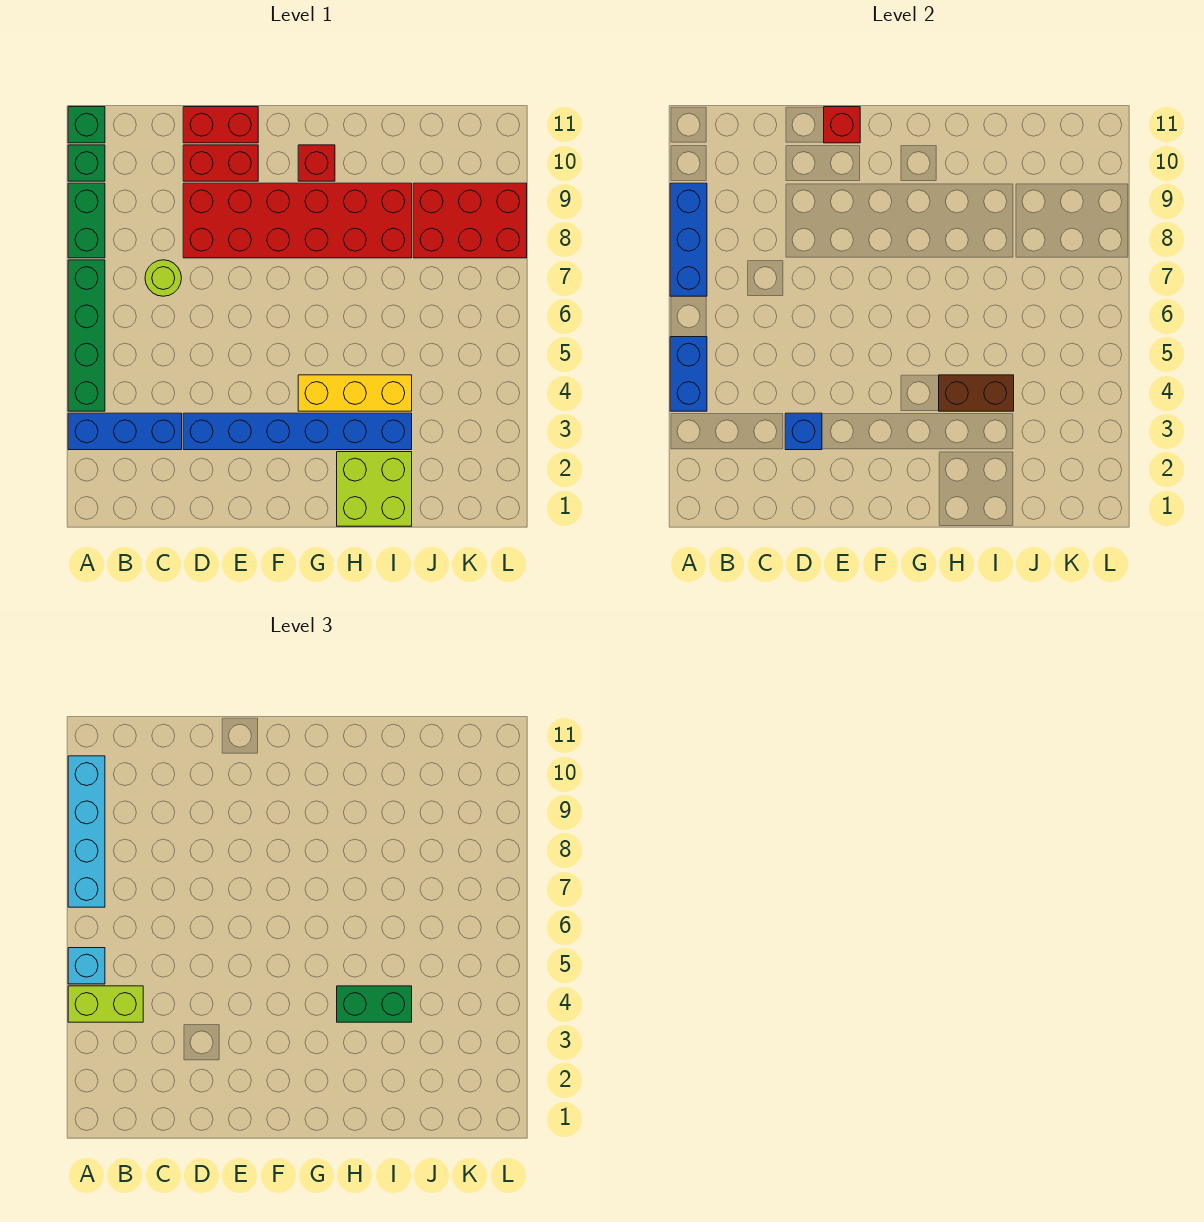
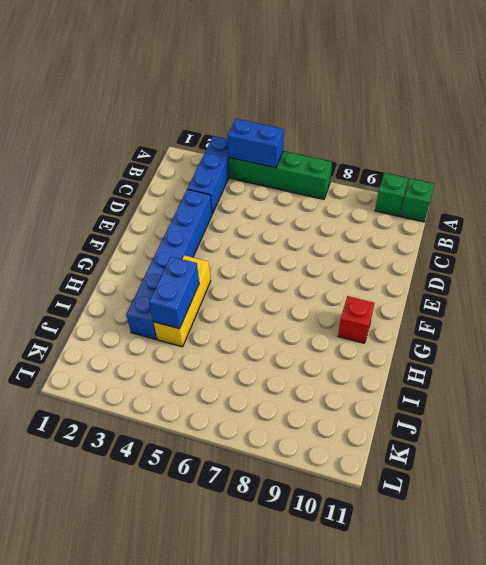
blue brick H4:I4 level 2 -> brown brick H4:I4 level 2
none -> green brick A8:A9 level 1
none -> lime round brick C7 level 1
none -> red brick D8:I9 level 1

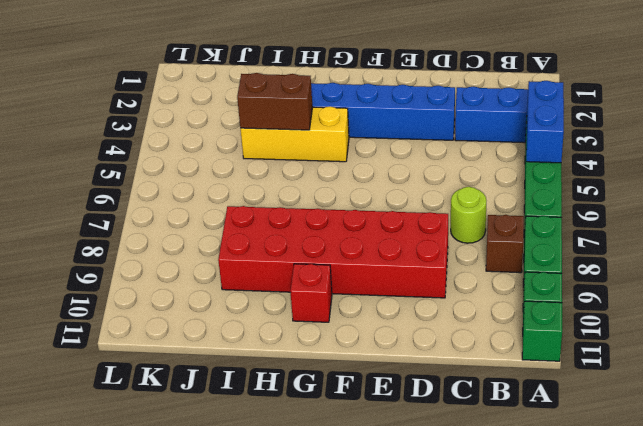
brown brick B8 level 1 -> none
none -> red brick D10:E10 level 1
none -> red brick D11:E11 level 1
none -> lime brick H1:I2 level 1

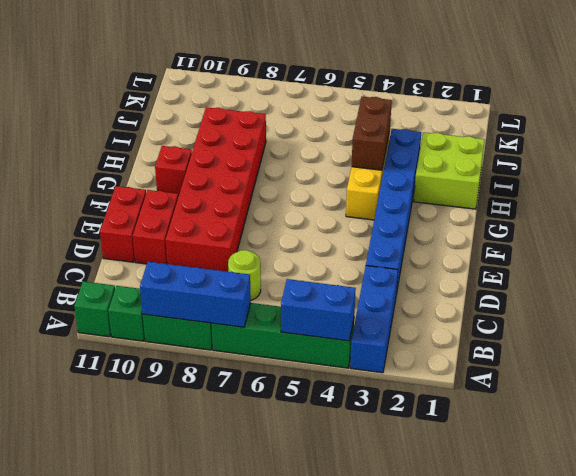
none -> red brick J8:L9 level 1
none -> blue brick D3 level 2
none -> red brick E11 level 2

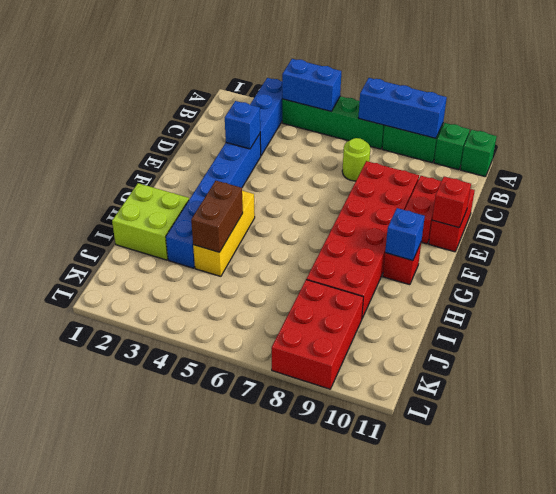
blue brick G10 level 2 -> none
none -> lime brick A4:B4 level 3
none -> cyan brick A5 level 3
none -> cyan brick A7:A10 level 3

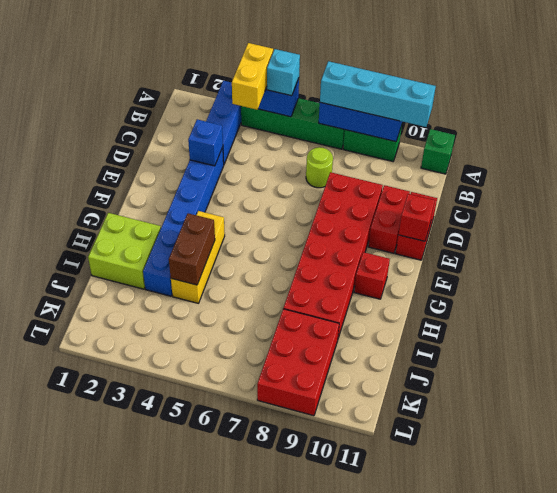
yellow brick A4:B4 level 3 -> lime brick A4:B4 level 3
none -> green brick A10 level 1
none -> green brick H4:I4 level 3

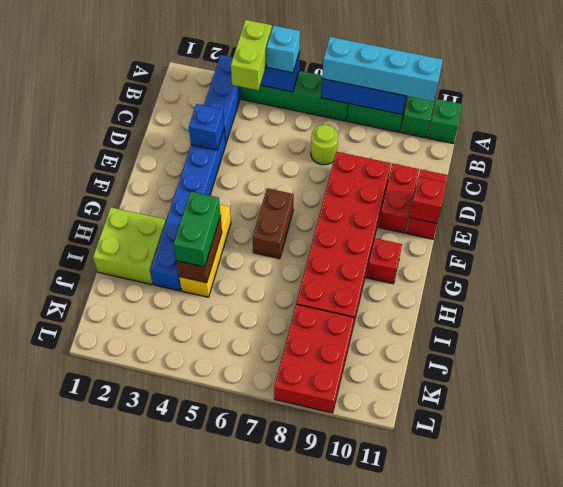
brown brick F6:G6 level 1 -> none

